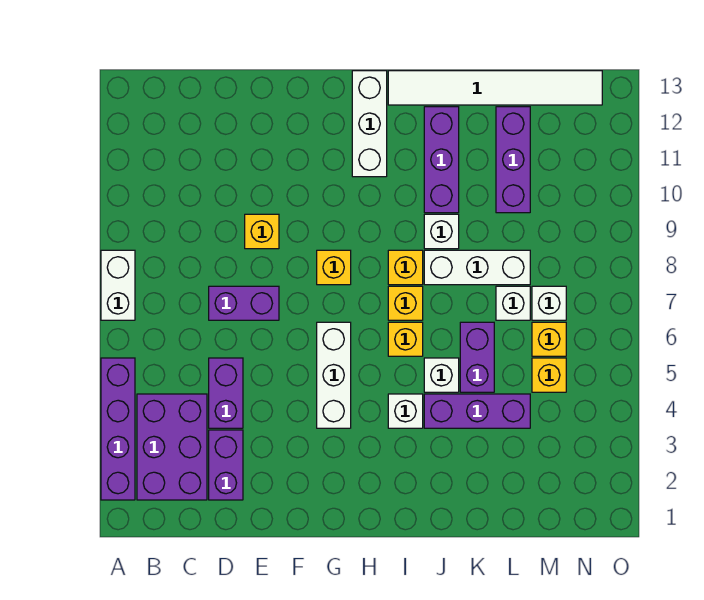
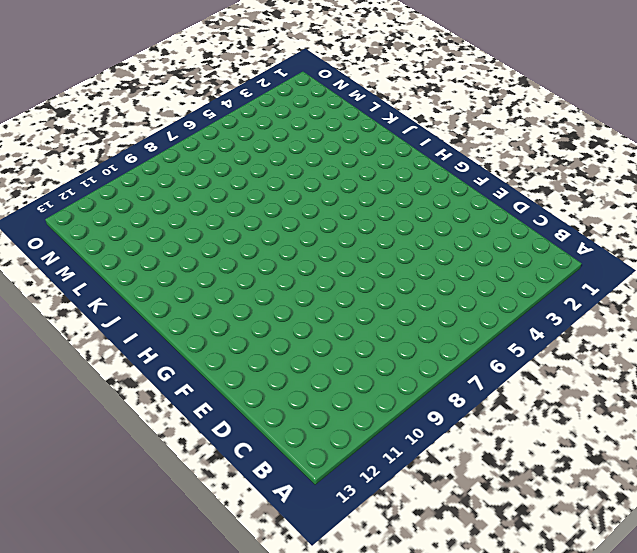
none -> purple brick A2:A5 level 1
none -> white brick A7:A8 level 1
none -> purple brick B2:C4 level 1

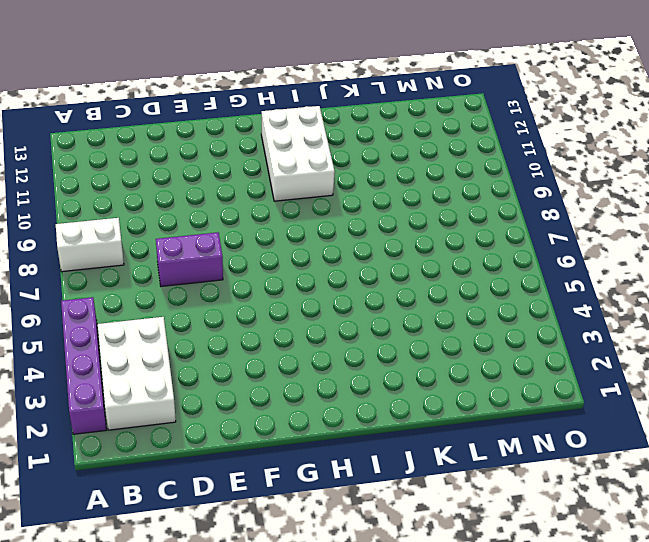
white brick A8:B8 level 1 -> white brick A7:A8 level 1
white brick B2:C4 level 1 -> purple brick B2:C4 level 1
white brick H10:I12 level 1 -> white brick H11:H13 level 1
none -> purple brick D2:D3 level 1
none -> purple brick D4:D5 level 1
none -> yellow brick E9 level 1

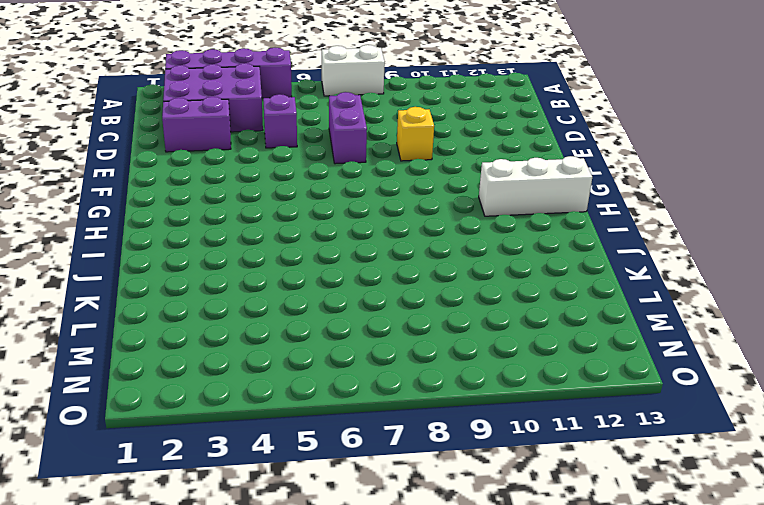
purple brick D5 level 1 -> purple brick D4:D5 level 1
none -> white brick G4:G6 level 1
none -> yellow brick G8 level 1
none -> white brick I4 level 1

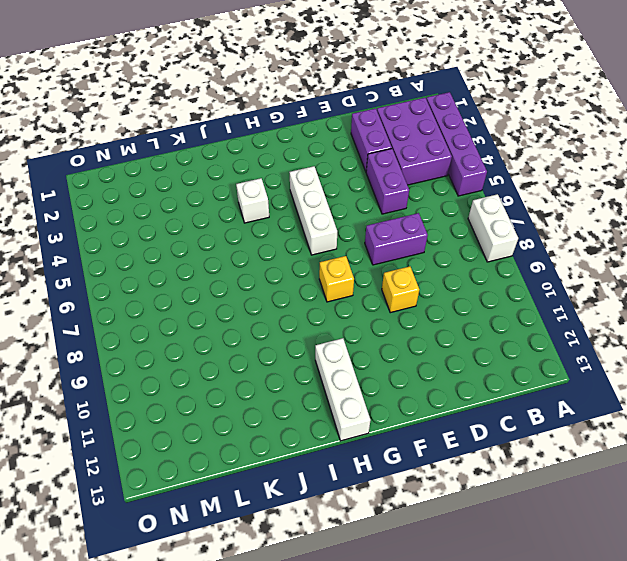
none -> yellow brick I6 level 1
none -> yellow brick I7 level 1
none -> yellow brick I8 level 1

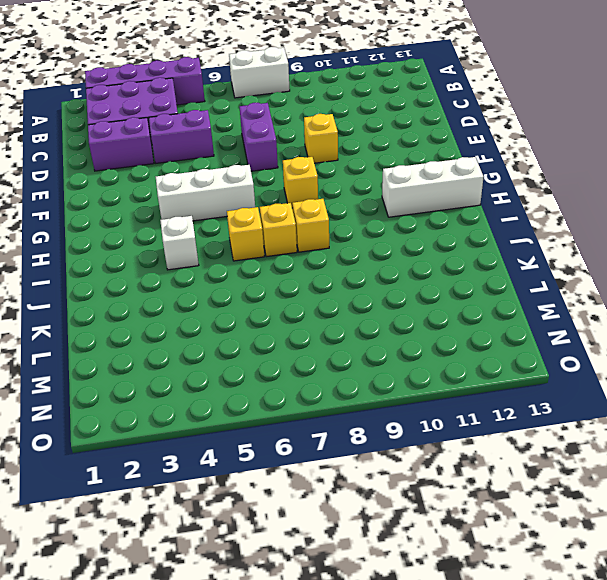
none -> white tile I13:N13 level 1
none -> purple brick J4:L4 level 1
none -> white brick J5 level 1

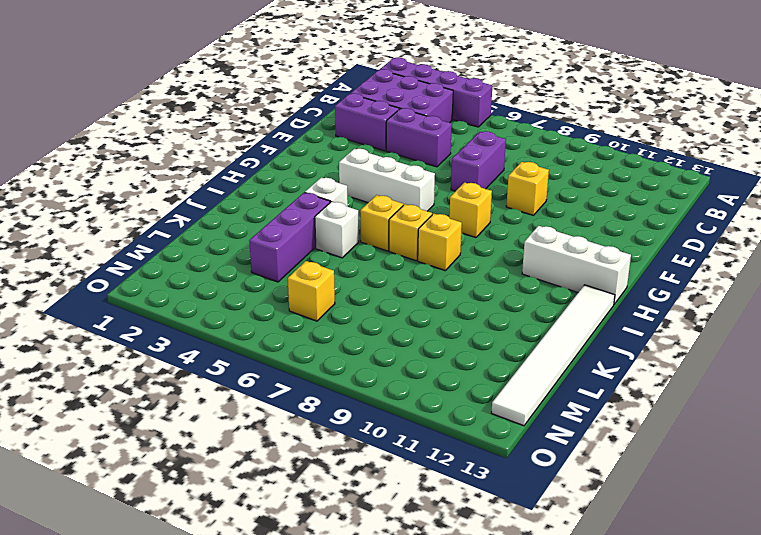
none -> white brick A7:A8 level 1
none -> white brick J8:L8 level 1
none -> white brick J9 level 1

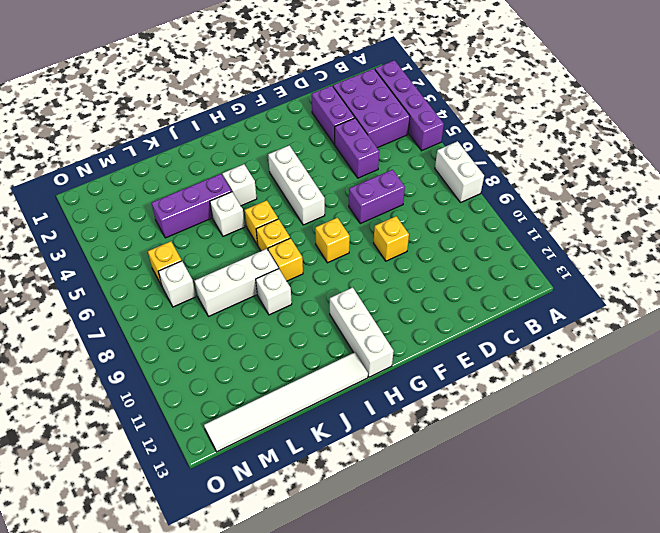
none -> purple brick J10:J12 level 1
none -> purple brick K5:K6 level 1
none -> white brick L7 level 1

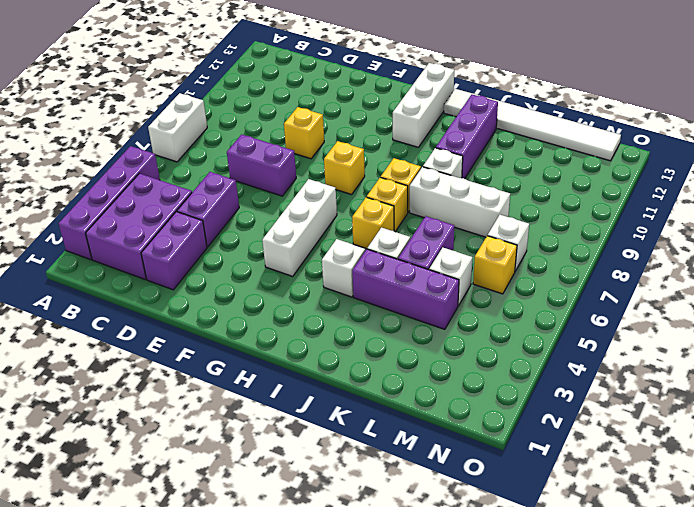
white brick L5 level 1 -> white brick L7 level 1
none -> purple brick L10:L12 level 1
none -> yellow brick M5 level 1

